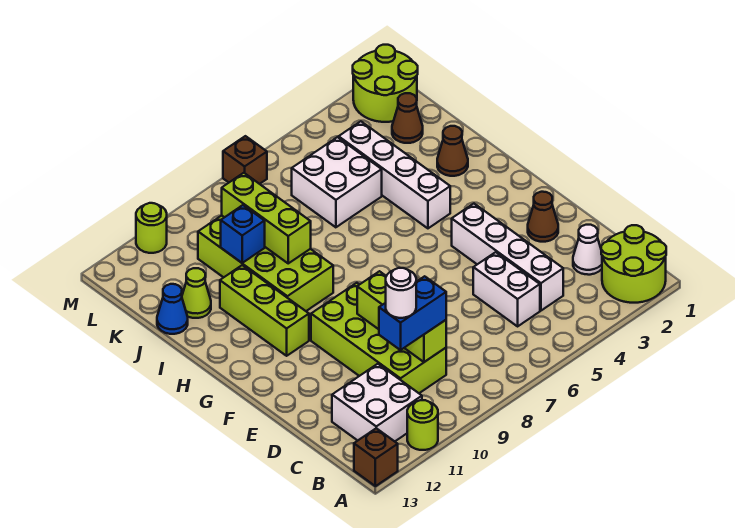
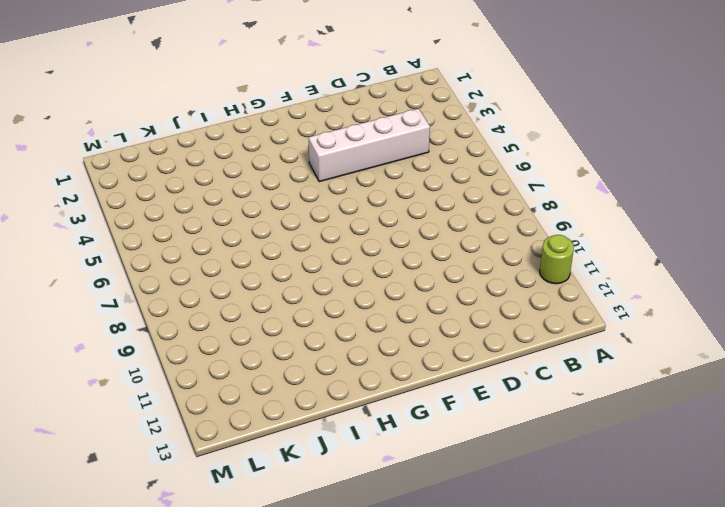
none -> lime round brick A1:B2 level 1
none -> brown brick A13 level 1
none -> white brick B11:C12 level 1

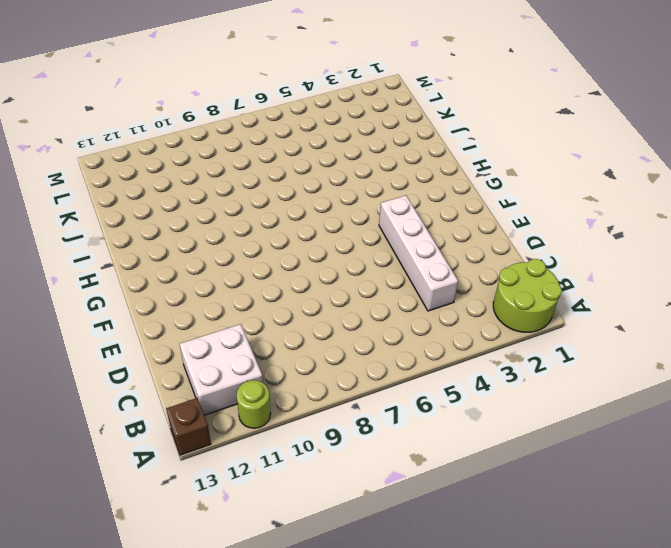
none -> white cone C2 level 1
none -> white brick C5:D5 level 1
none -> lime brick C9:F10 level 1

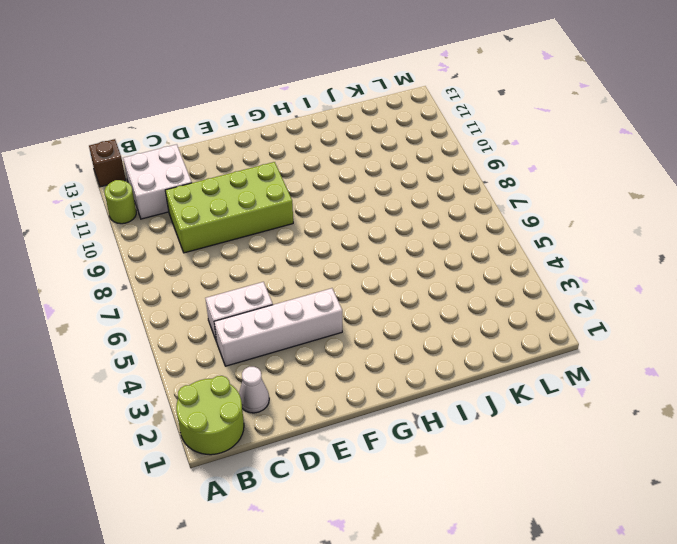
none -> brown cone E2 level 1
none -> lime brick G11:I11 level 1
none -> white brick H4:K4 level 1

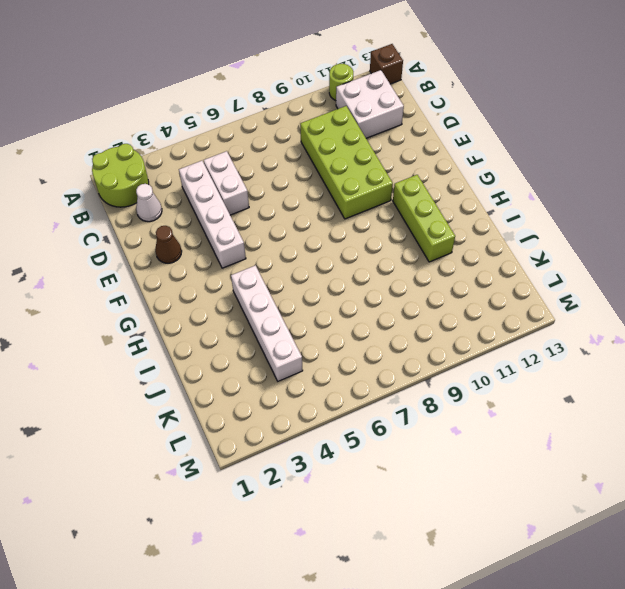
none -> lime brick H9:K10 level 1
none -> brown cone I2 level 1
none -> white brick J5:K6 level 1

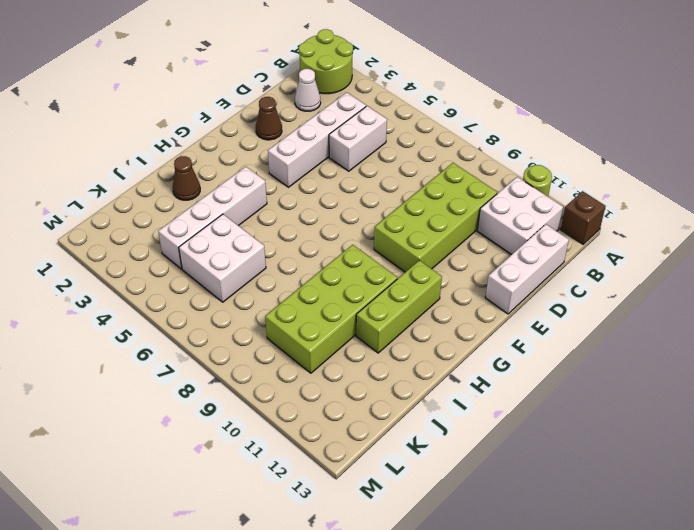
white brick C13:E13 level 1 -> none
none -> lime cone J12 level 1
none -> blue cone J13 level 1
none -> brown cone K2 level 1

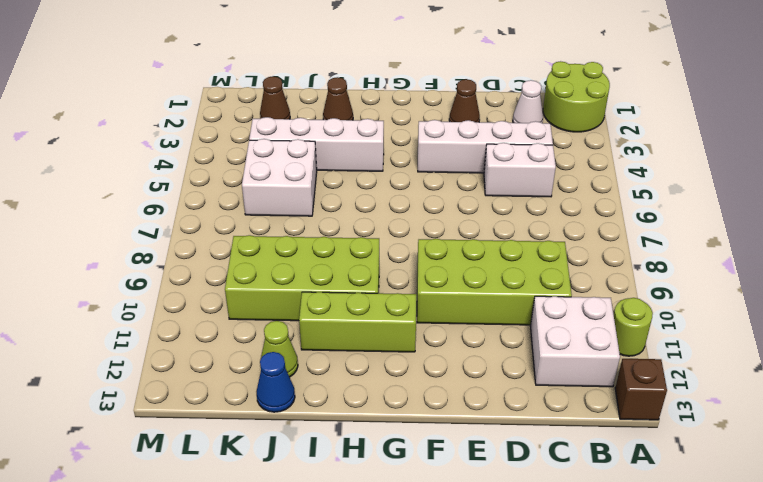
none -> lime round brick L1:M2 level 1
none -> brown brick M7 level 1
none -> lime round brick M11 level 1

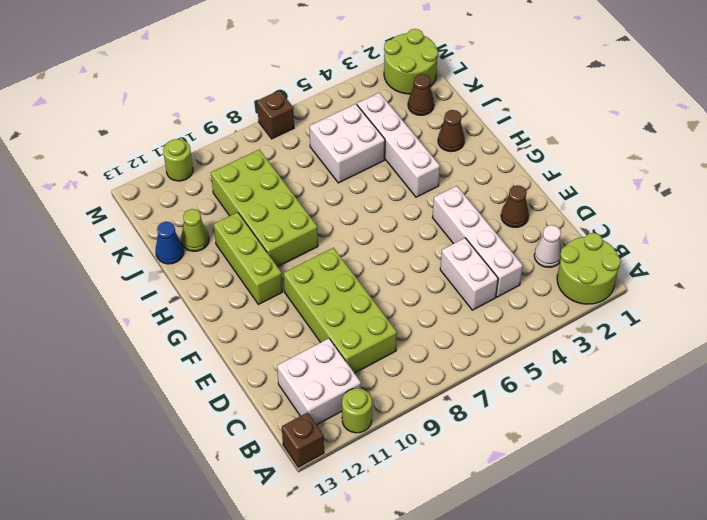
none -> lime brick C9:E9 level 2
none -> lime brick I9:K9 level 2
none -> blue brick J10 level 2

